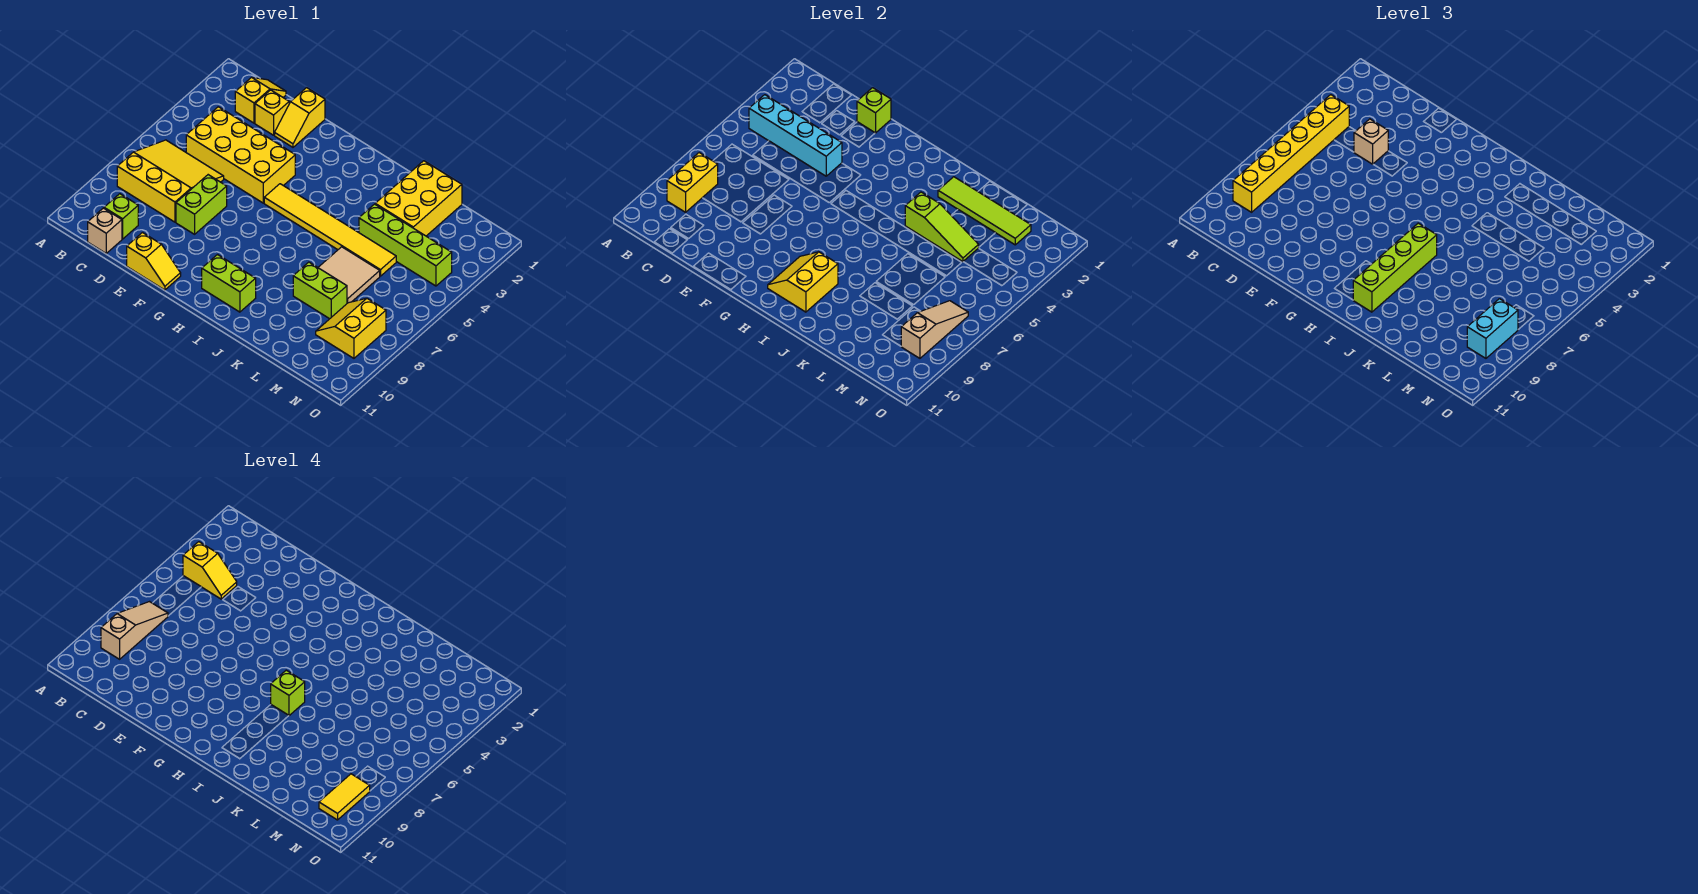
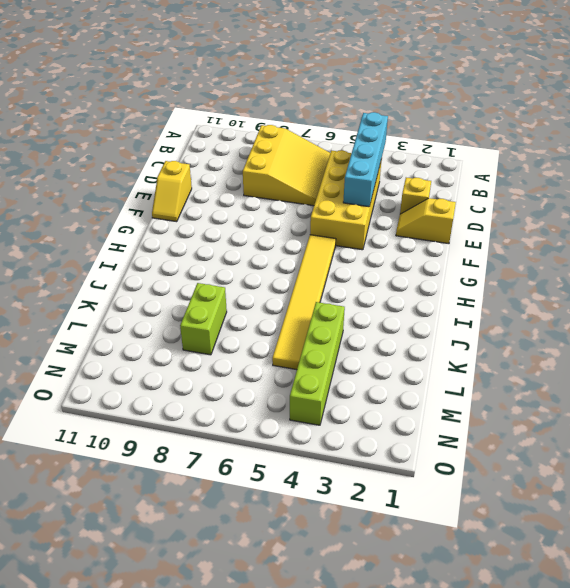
none -> yellow slope C1:C2 level 1 top 2
none -> lime brick C10 level 1
none -> tan brick C11 level 1
none -> lime brick E7:E8 level 1

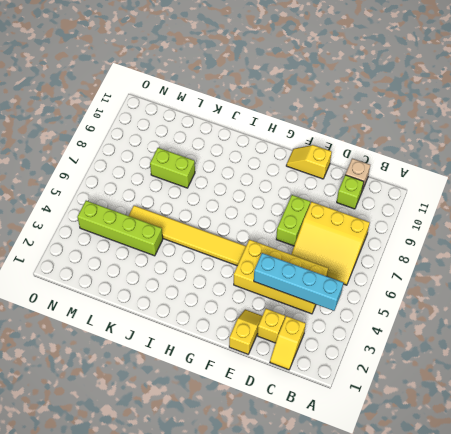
none -> lime brick H10:I10 level 1
none -> yellow brick K1:L3 level 1
none -> tan tile K6:L7 level 1
none -> yellow slope M8:N9 level 1 top N

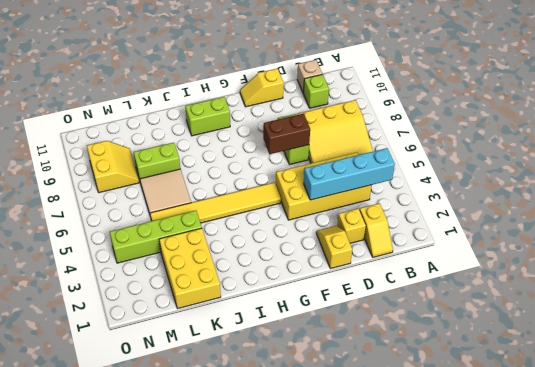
brown brick E7:F7 level 2 -> none
none -> yellow brick B8:B9 level 2
none -> lime brick E1 level 2
none -> yellow slope H9:I10 level 2 top I
none -> lime tile J2:M2 level 2

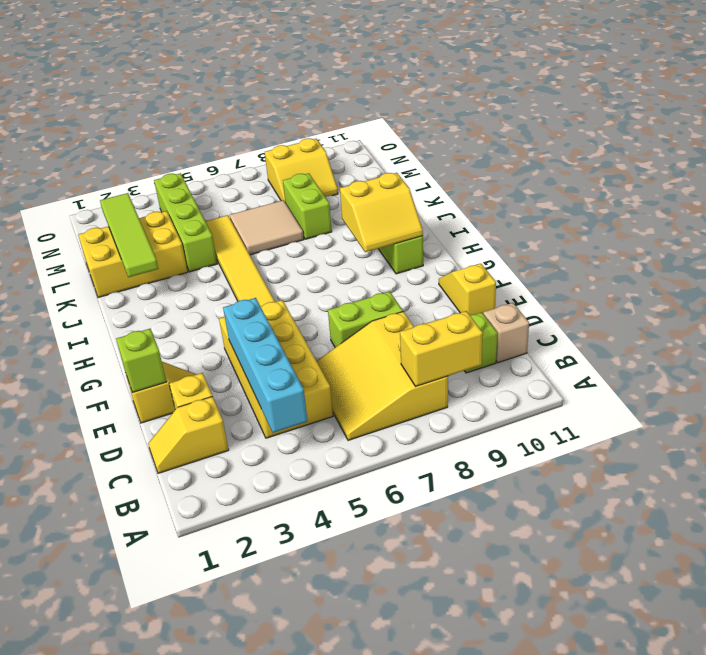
none -> lime slope J4:L4 level 2 top J
none -> tan slope N7:N9 level 2 top 9
none -> yellow brick B4:B9 level 3
none -> tan brick D4 level 3

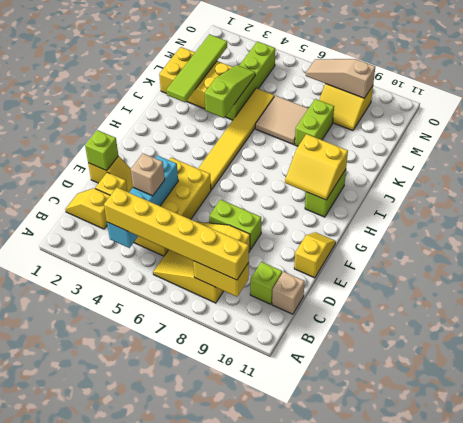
none -> lime brick I7:I10 level 3
none -> cyan brick N8:N9 level 3
none -> yellow slope B4:C4 level 4 top B
none -> tan slope B7:B9 level 4 top 9

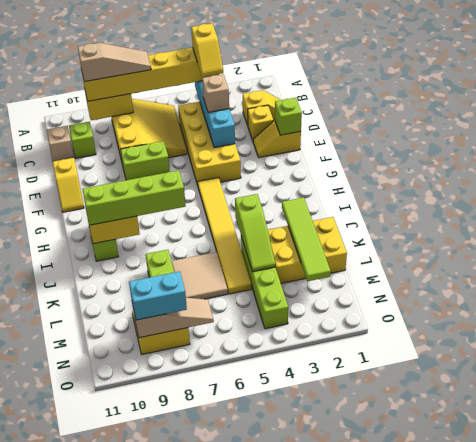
none -> lime brick I7 level 4
none -> yellow tile N9:N10 level 4

